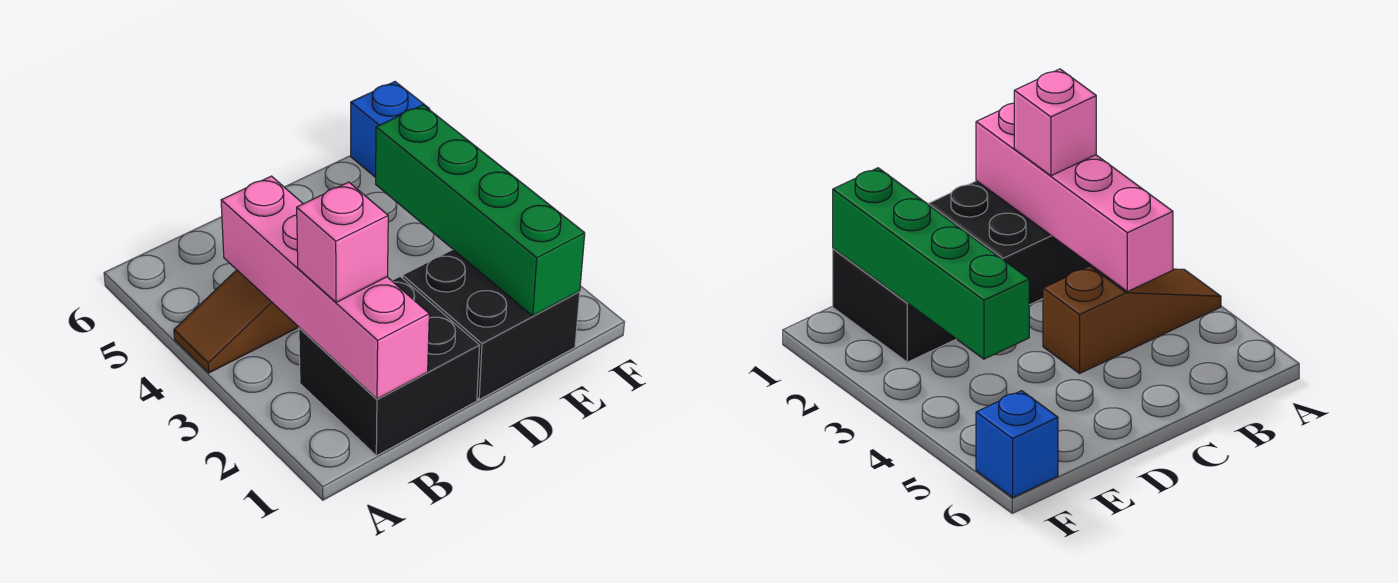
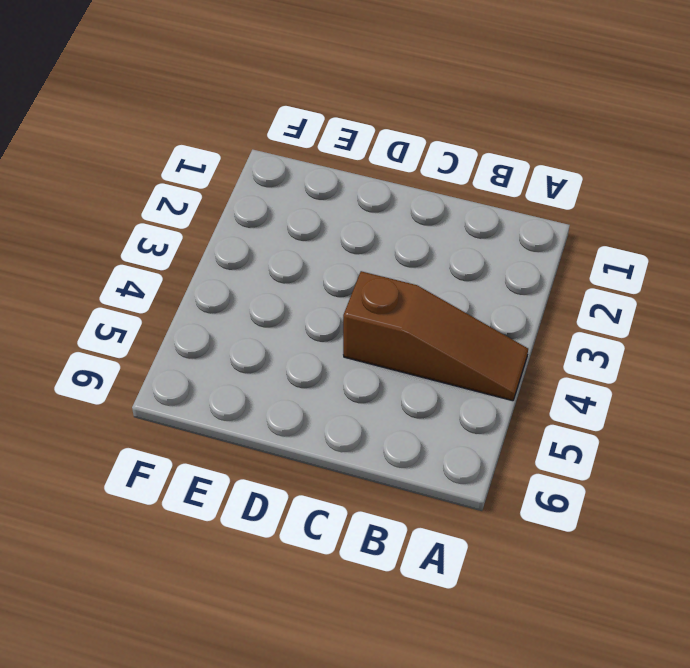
none -> black brick B1:C2 level 1
none -> black brick D1:E2 level 1

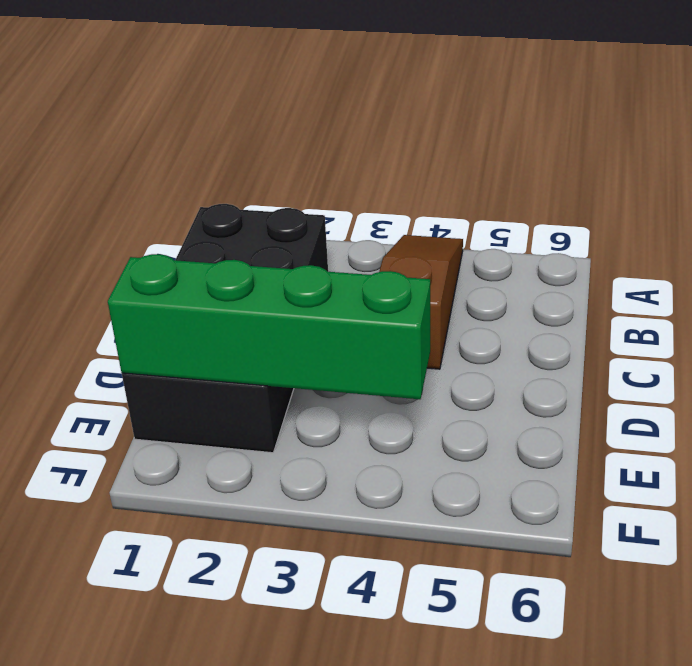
none -> blue brick F6 level 1
none -> pink brick B1:B4 level 2

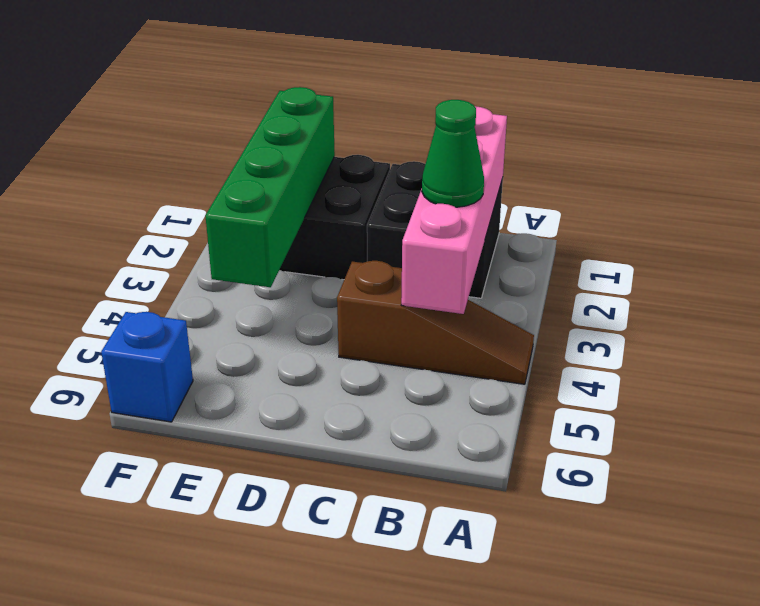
green cone B3 level 3 -> none
none -> pink brick B2 level 3

